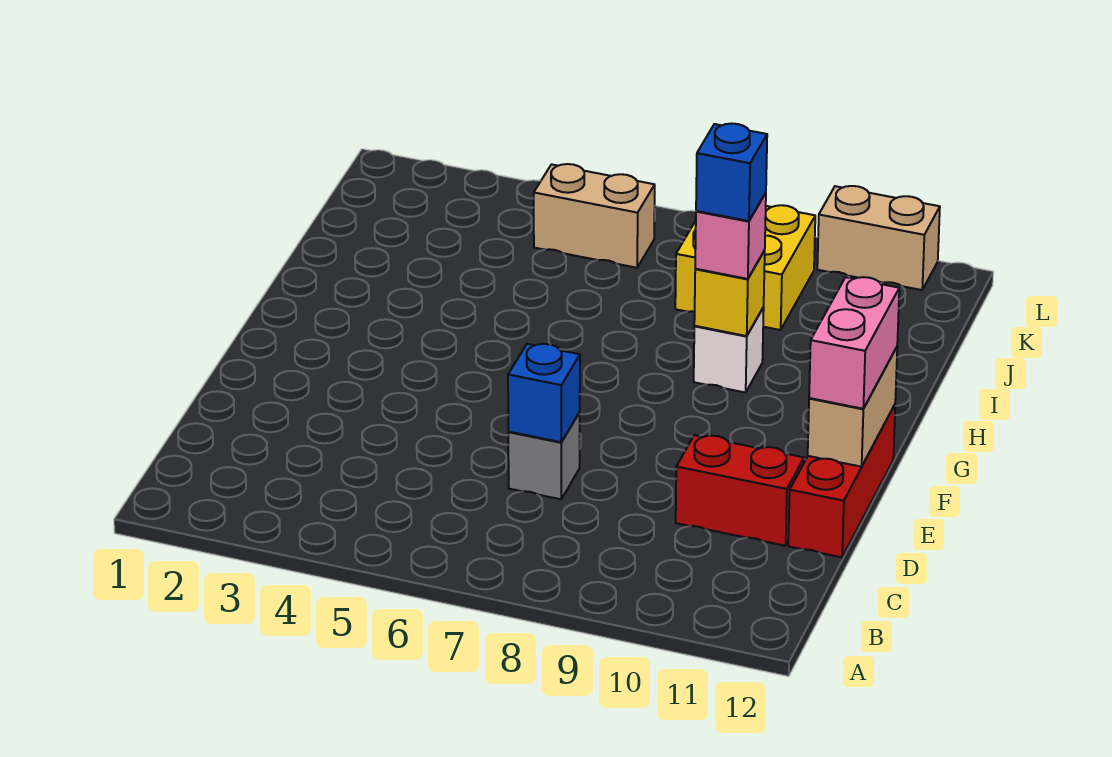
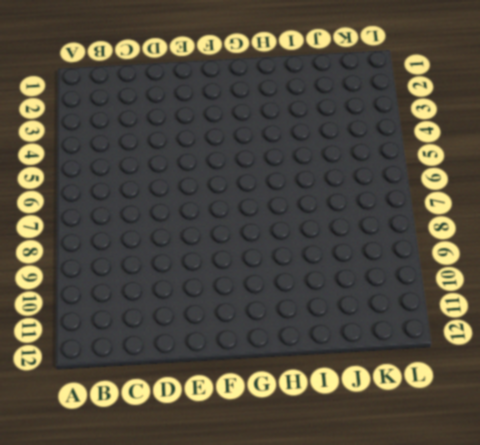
none -> grey brick D7 level 1
none -> red brick D10:D11 level 1
none -> red brick D12:F12 level 1

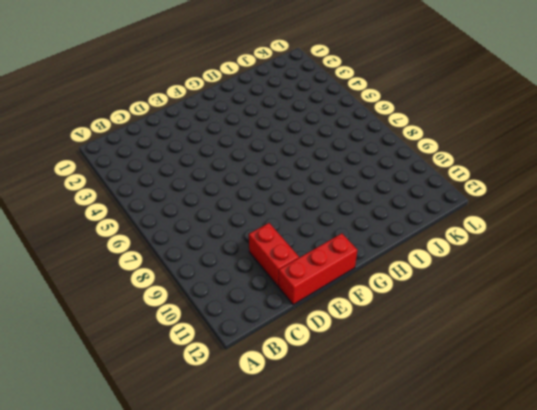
none -> grey brick D7 level 1
none -> white brick H9 level 1
none -> yellow brick J8:K9 level 1

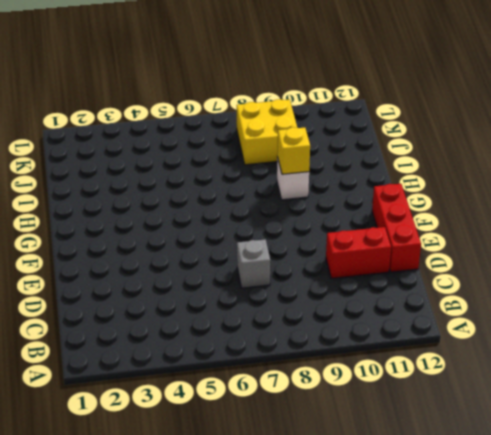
none -> tan brick K5:K6 level 1
none -> tan brick L10:L11 level 1
none -> blue brick D7 level 2

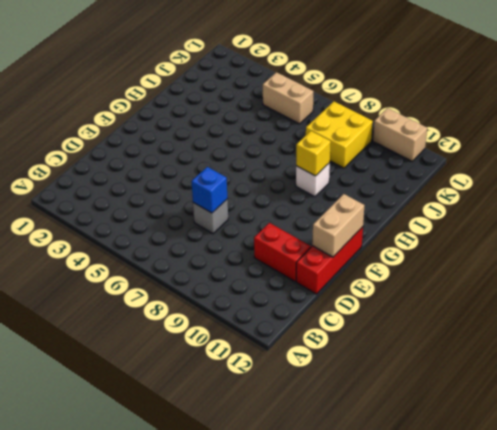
none -> pink brick E12:F12 level 3
none -> pink brick H9 level 3
none -> blue brick H9 level 4

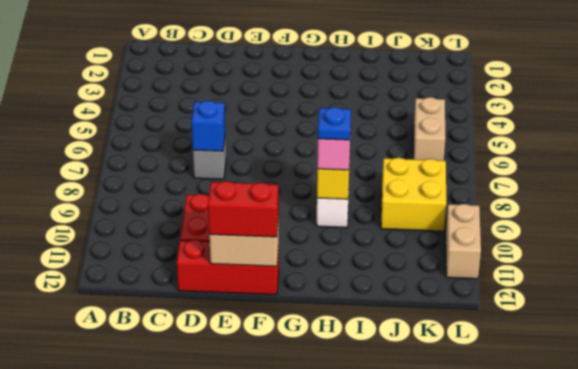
red brick E12:F12 level 3 -> pink brick E12:F12 level 3
blue plate H9 level 4 -> blue brick H9 level 4

